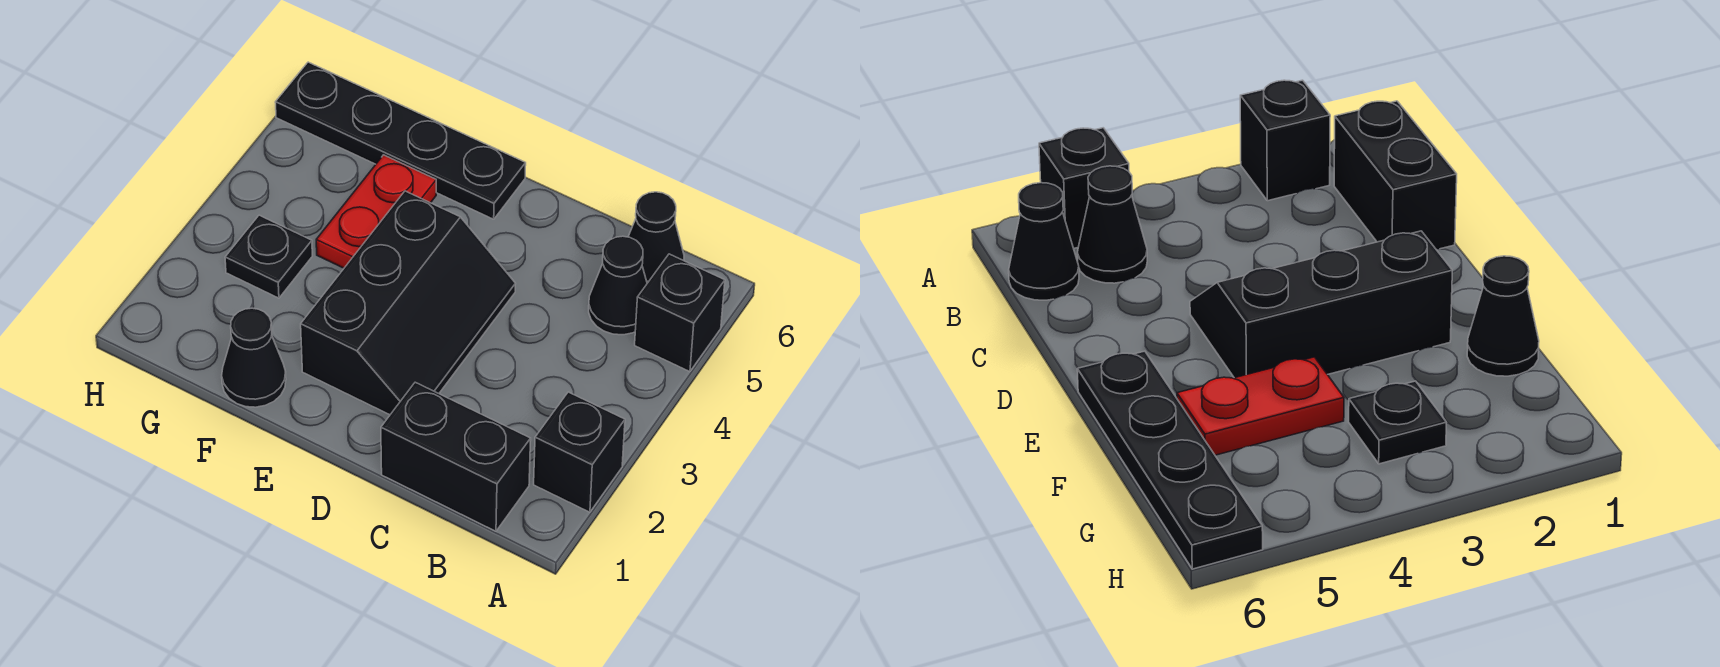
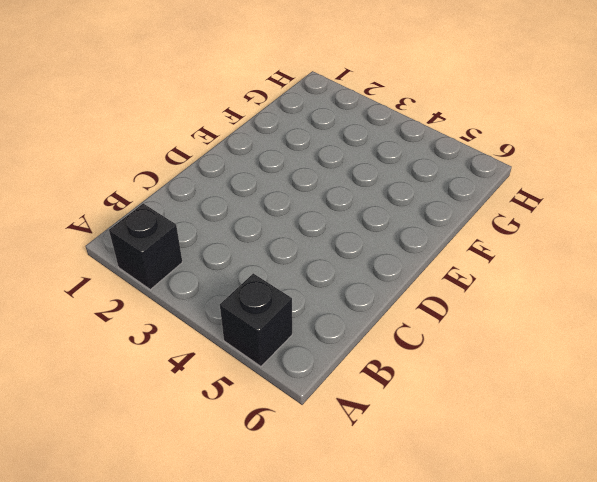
none -> black brick B1:C1 level 1
none -> black cone B5 level 1

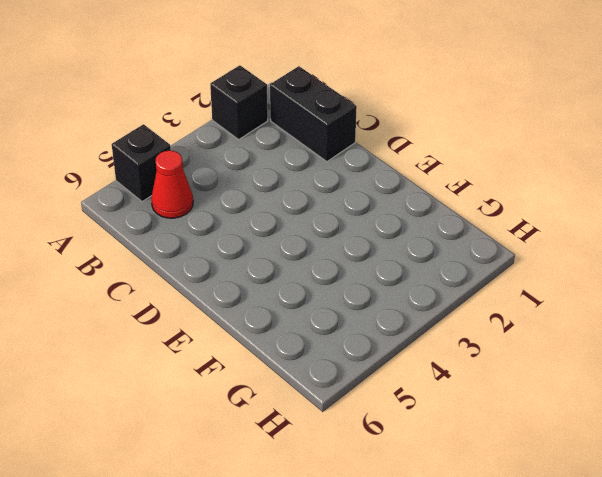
red cone B5 level 1 -> black cone B5 level 1
none -> black cone B6 level 1
none -> black slope D2:E4 level 1 top E

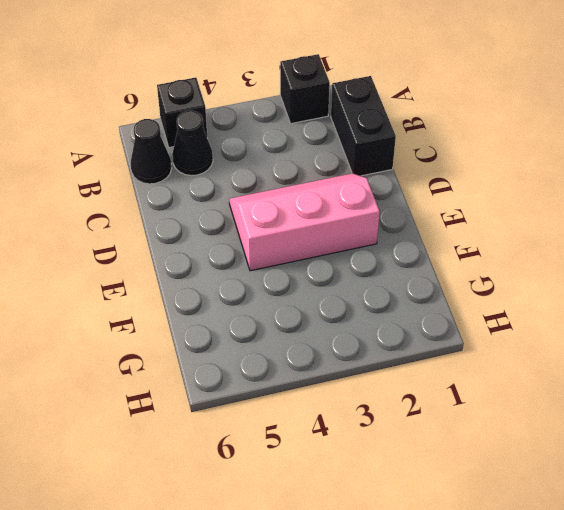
pink slope D2:E4 level 1 top E -> black slope D2:E4 level 1 top E
none -> black plate E6:H6 level 1
none -> black cone F1 level 1

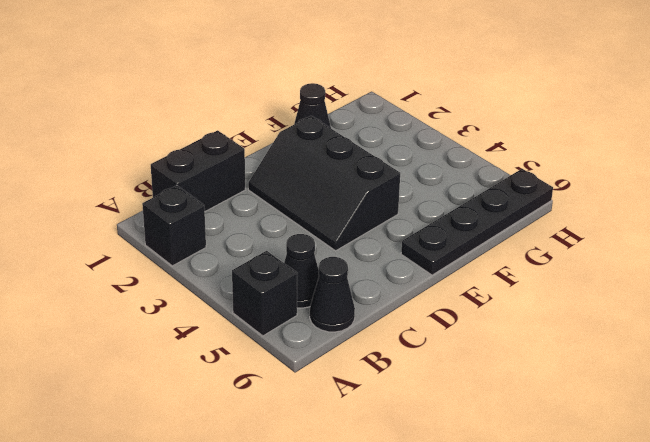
none -> red plate F4:F5 level 1
none -> black plate G3 level 1

